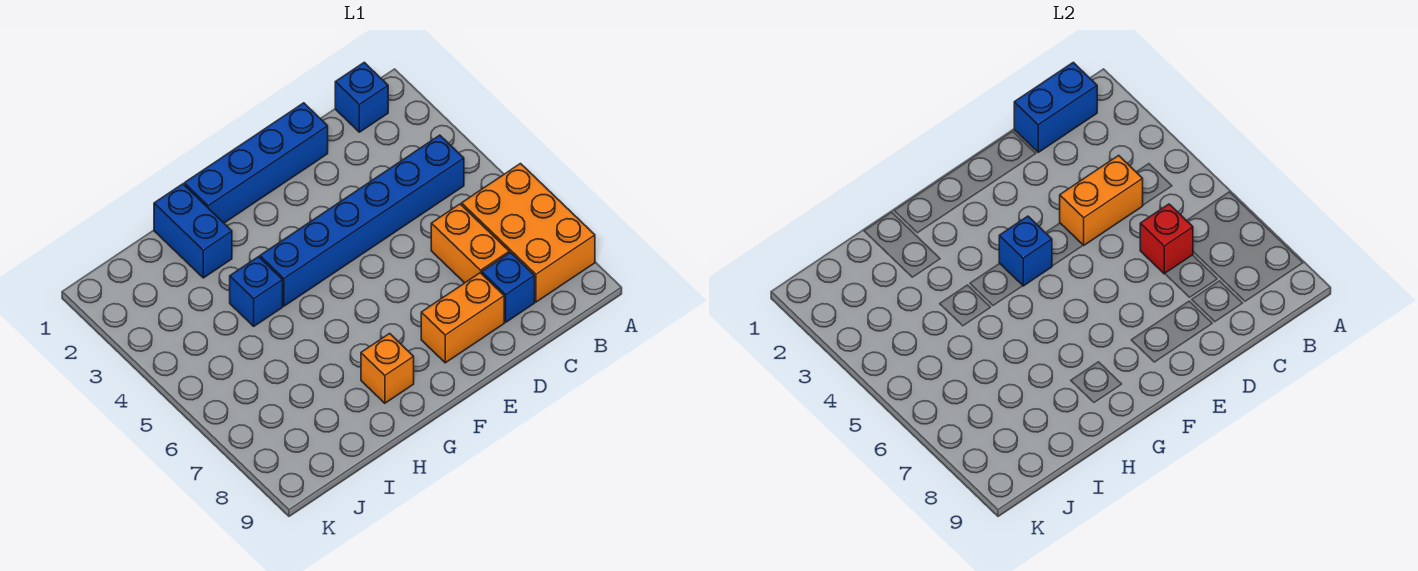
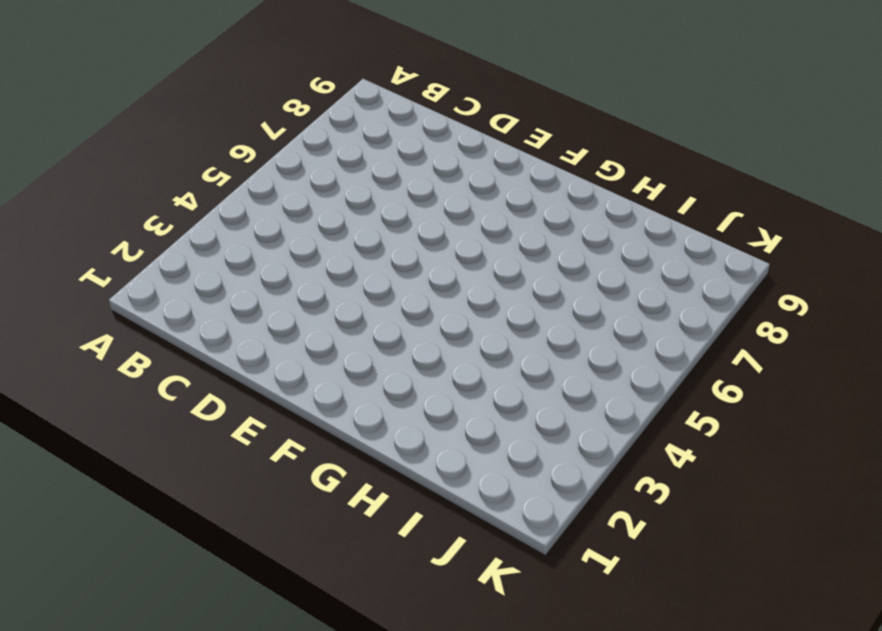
none -> orange brick A6:B8 level 1
none -> blue brick B1 level 1
none -> blue brick B4:G4 level 1

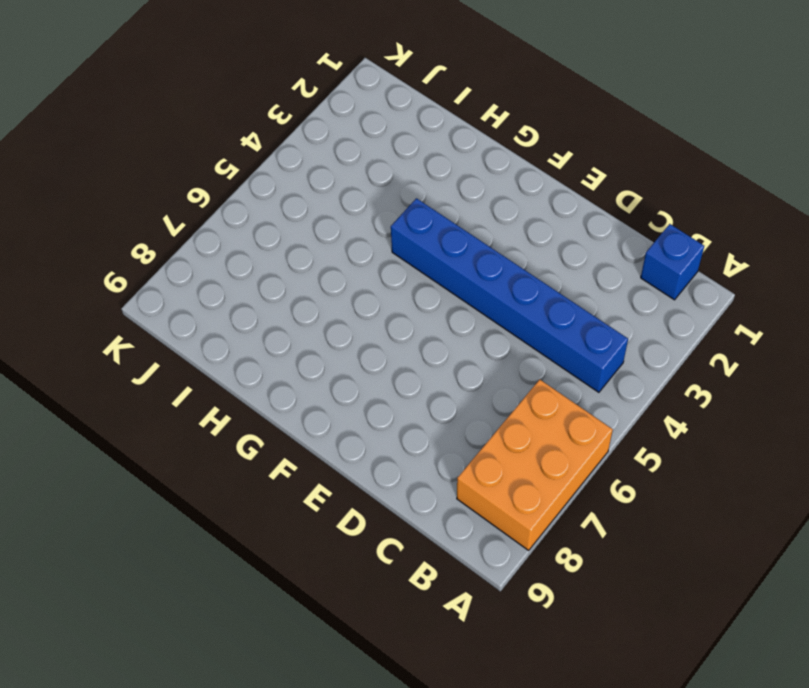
none -> orange brick C6:C7 level 1
none -> blue brick C8 level 1
none -> blue brick D1:G1 level 1

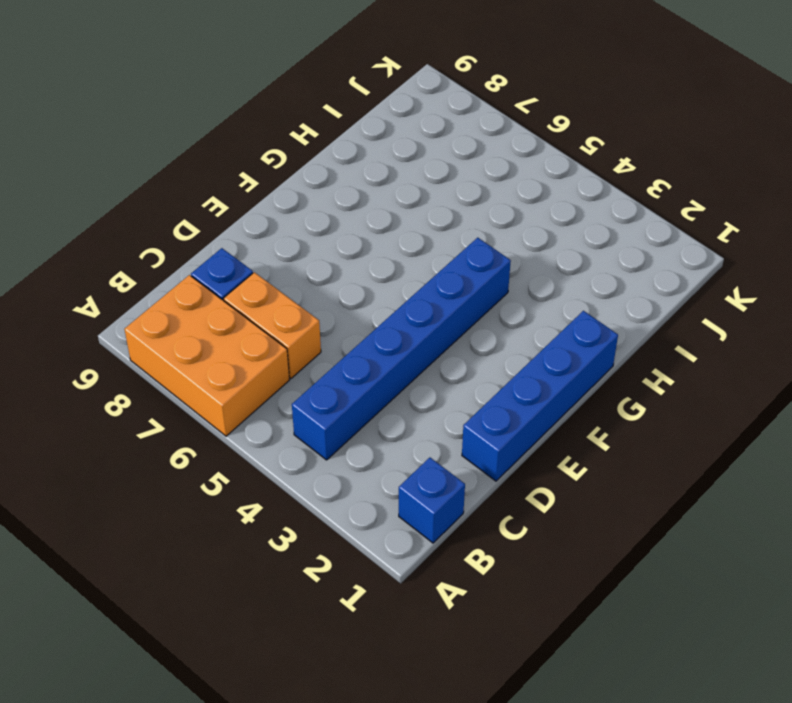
none -> orange brick D8:E8 level 1
none -> orange brick G8 level 1
none -> blue brick H1:H2 level 1

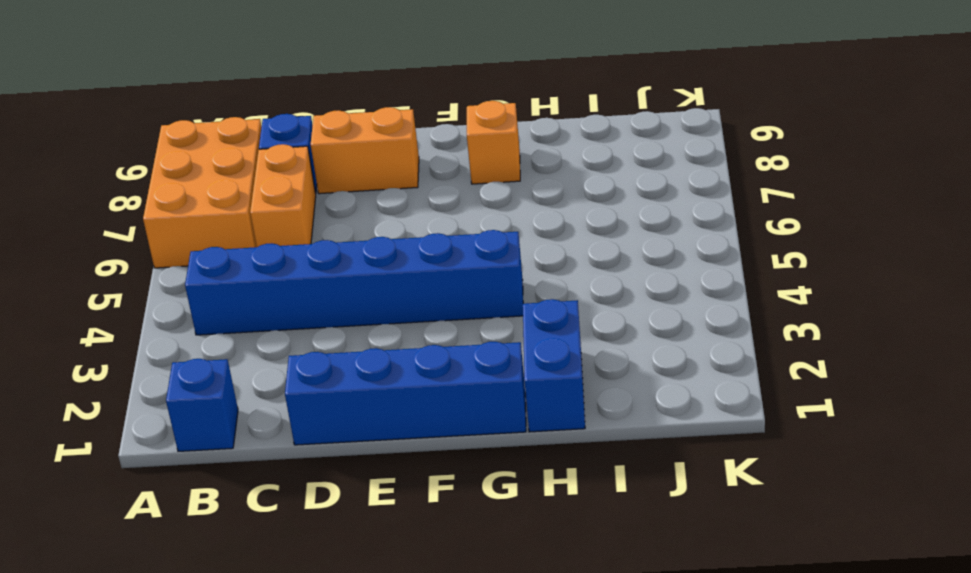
none -> blue brick H4 level 1
none -> blue brick B1:C1 level 2
none -> orange brick C4:D4 level 2

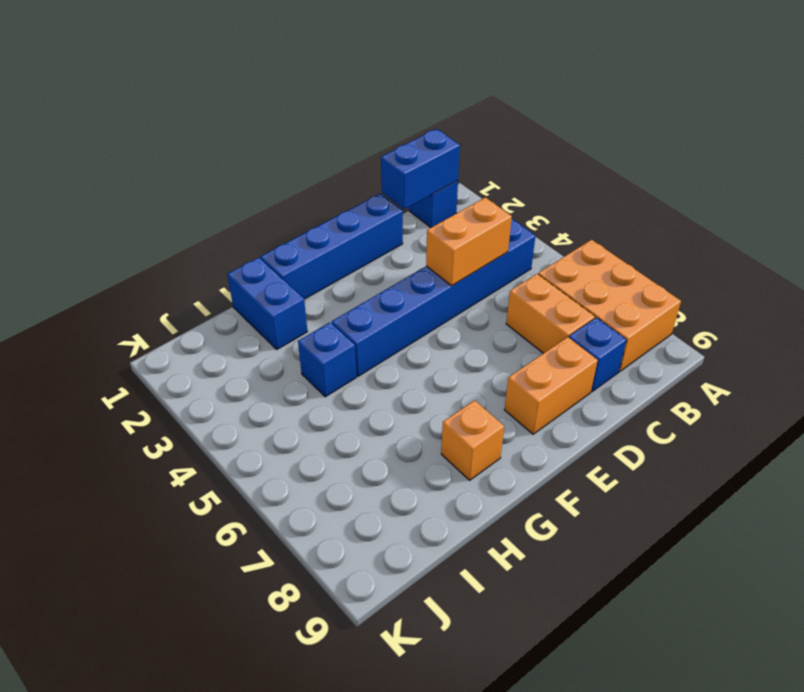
none -> red brick C6 level 2
none -> blue brick F4 level 2

